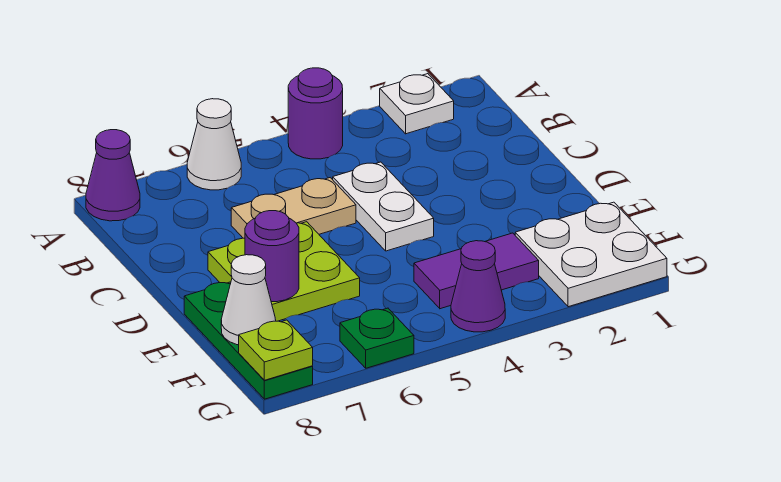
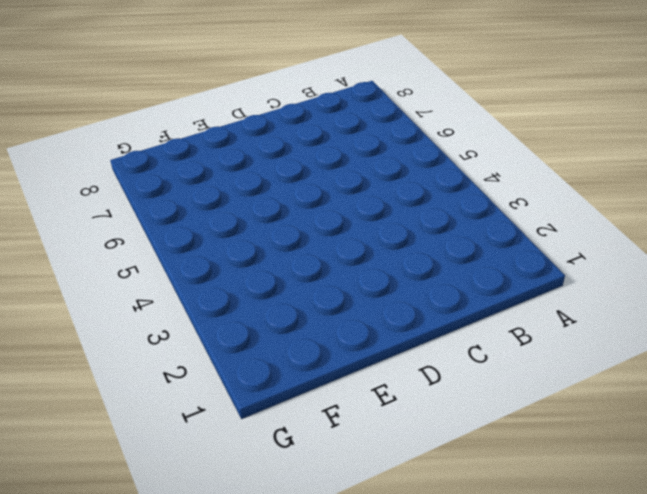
none -> white plate A2 level 1
none -> purple round brick A4 level 1
none -> white cone A6 level 1

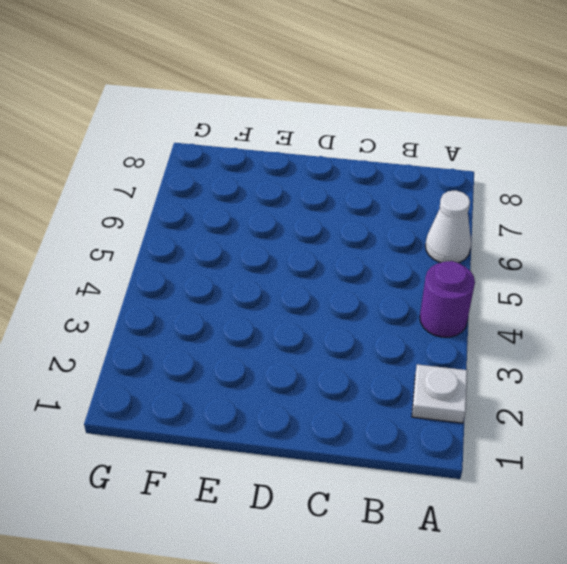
none -> purple cone A8 level 1
none -> white plate C4:D4 level 1
none -> tan plate C5:C6 level 1

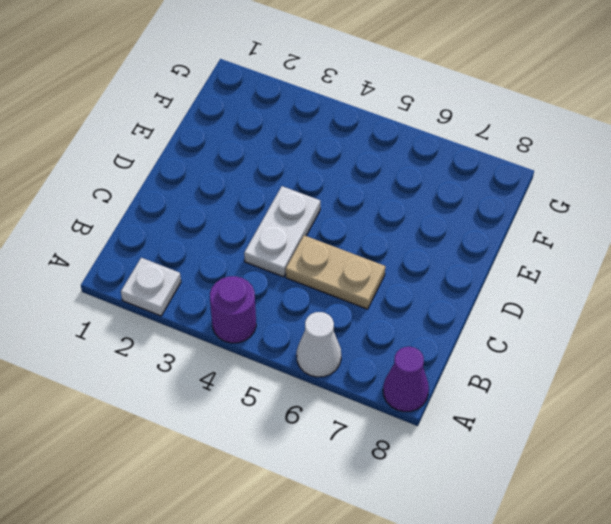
none -> lime plate D6:E7 level 1
none -> green plate E8:G8 level 1
none -> white plate F1:G2 level 1

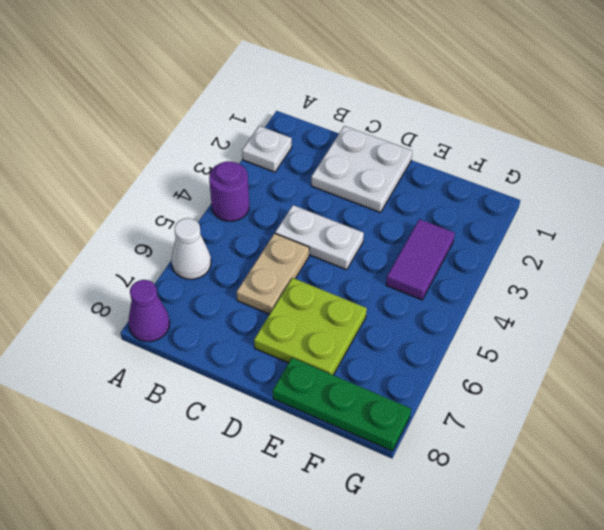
white plate C1:D2 level 1 -> white plate F1:G2 level 1
none -> purple cone G4 level 1
none -> green plate G6 level 1
none -> purple round brick E7 level 2

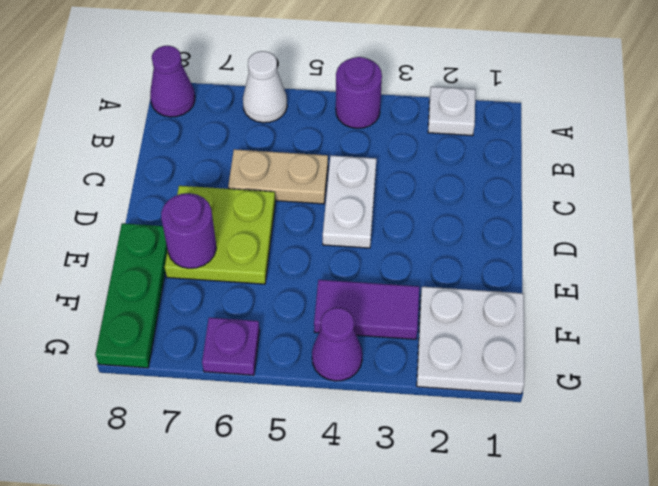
purple plate G6 level 1 -> green plate G6 level 1
none -> white cone F8 level 2
none -> lime plate G8 level 2

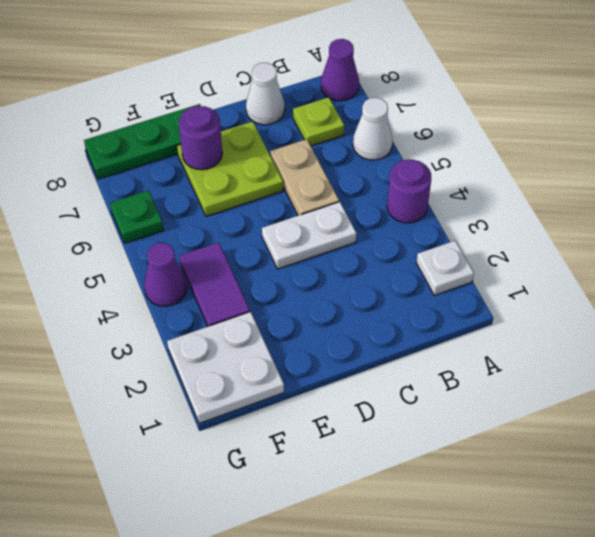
lime plate B7 level 1 -> lime plate G8 level 2
white cone C8 level 1 -> white cone F8 level 2

